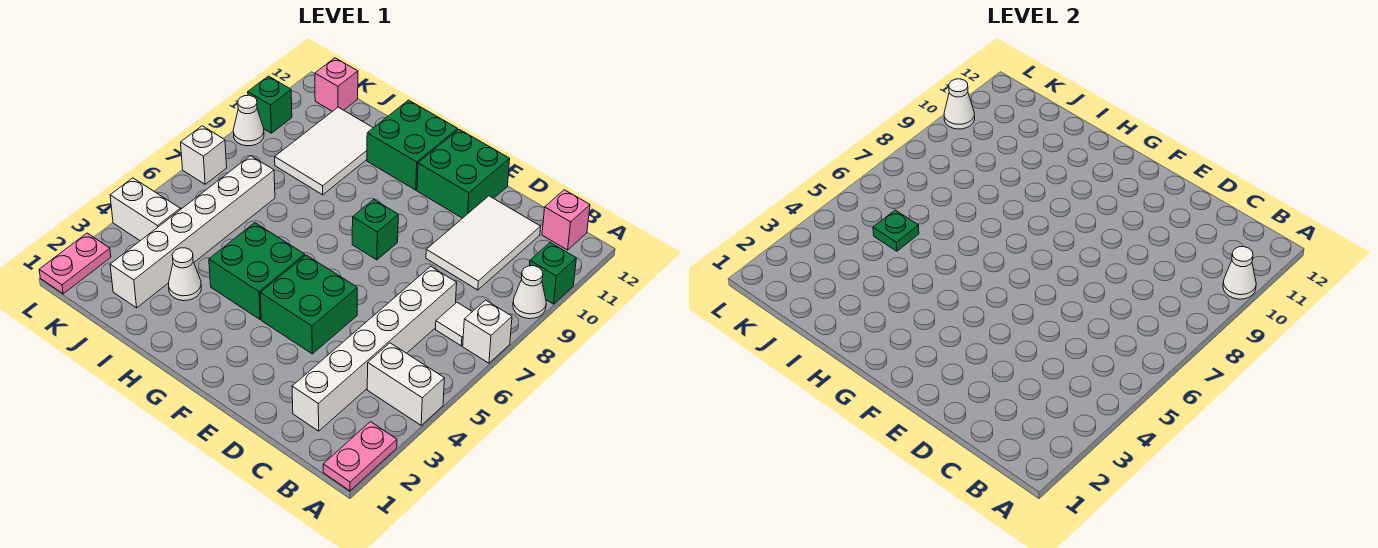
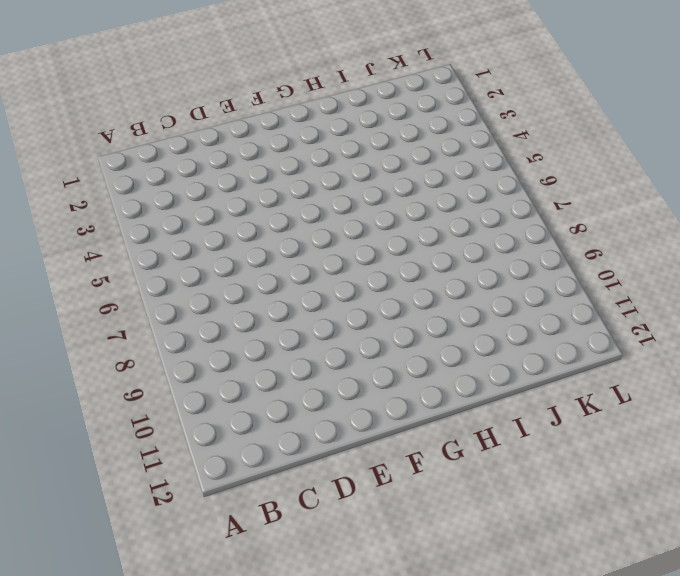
none -> pink plate A1:A2 level 1
none -> white brick A4:B4 level 1
none -> white brick A7 level 1

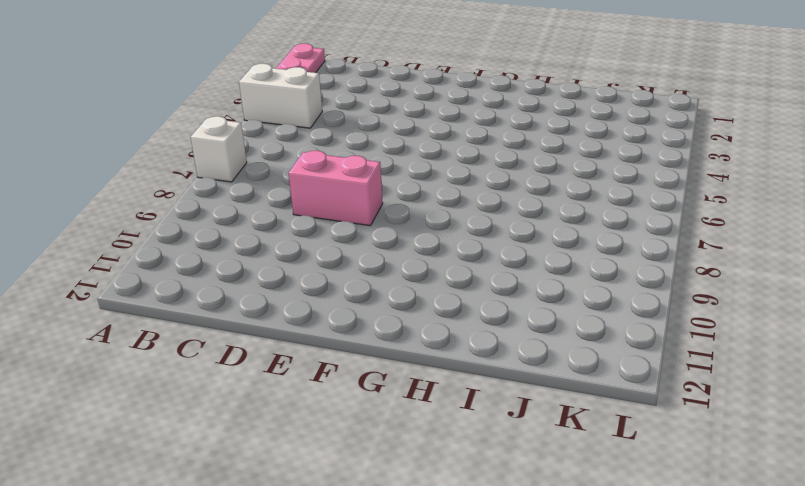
pink brick D8:E8 level 1 -> none
none -> white cone A9 level 1
none -> green brick A10 level 1
none -> white tile B7 level 1

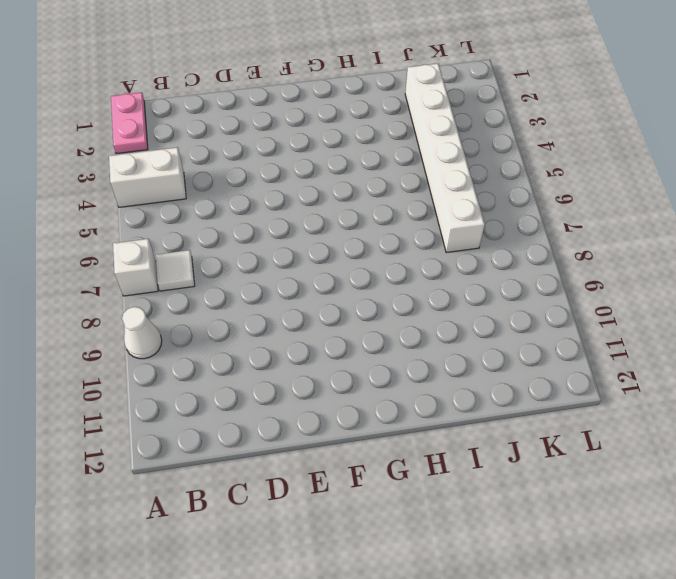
none -> green brick A10 level 1
none -> pink brick B12 level 1
none -> white brick C2:C7 level 1

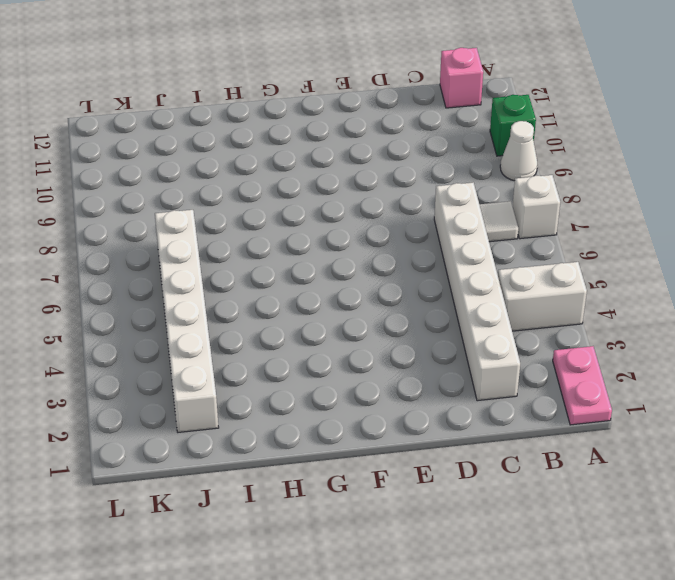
none -> white tile C9:D11 level 1
none -> green brick E4:F5 level 1
none -> green brick E11:F12 level 1

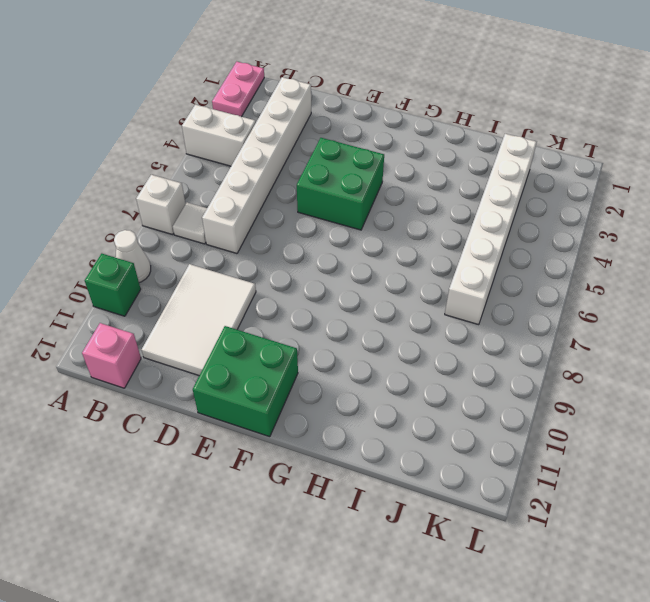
none -> green brick F8 level 1
none -> green brick G4:H5 level 1
none -> green brick G11:H12 level 1

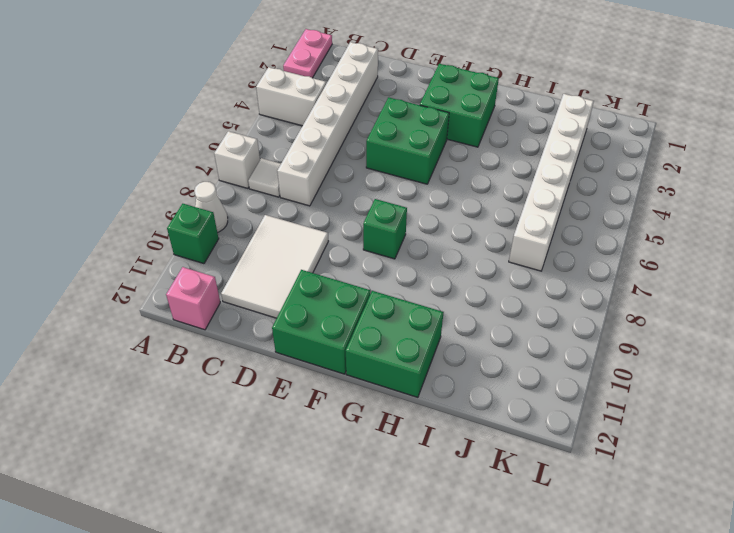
green brick F2:G3 level 1 -> green brick G4:H5 level 1
none -> white cone I3 level 1
none -> white tile I9:J11 level 1
none -> white brick K4:L4 level 1

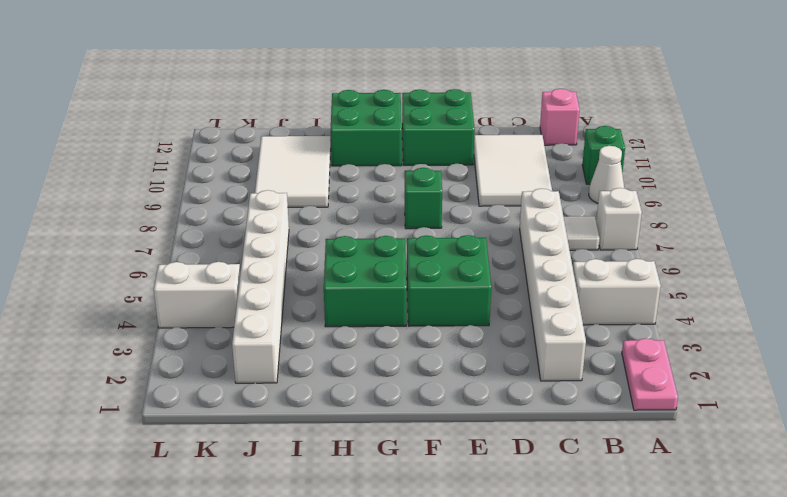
none -> white cone I3 level 1
none -> pink brick K12 level 1
none -> pink plate L1:L2 level 1

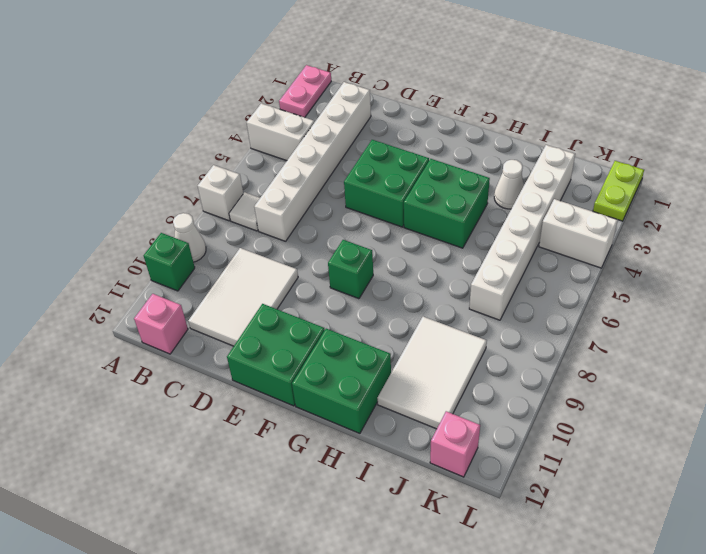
lime plate L1:L2 level 1 -> pink plate L1:L2 level 1
none -> white brick L7 level 1
none -> white cone L9 level 1
none -> green brick L10 level 1

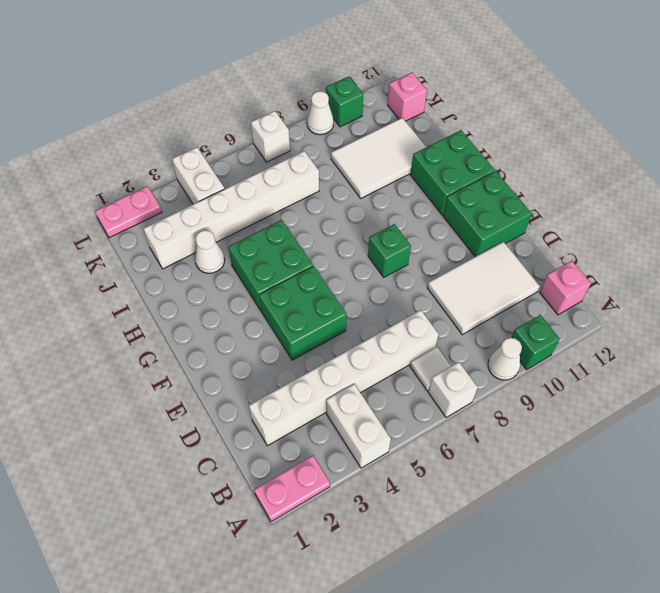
none -> white cone A10 level 2
none -> green plate J5 level 2
none -> white cone L10 level 2

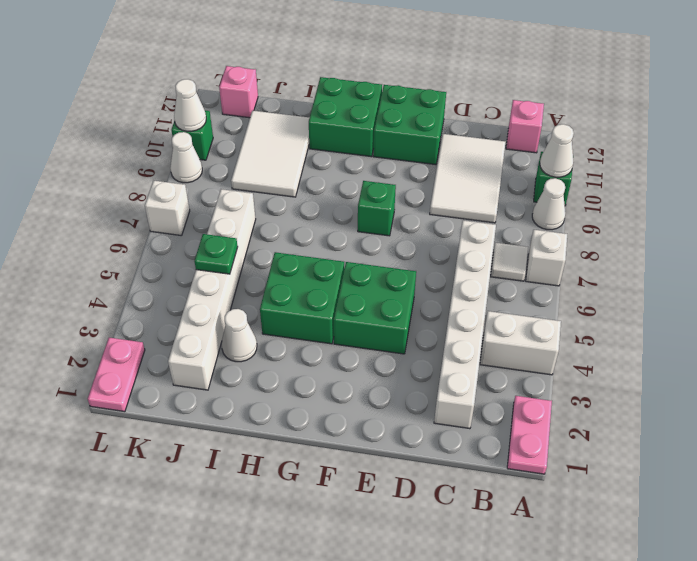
none -> white brick K4:L4 level 1

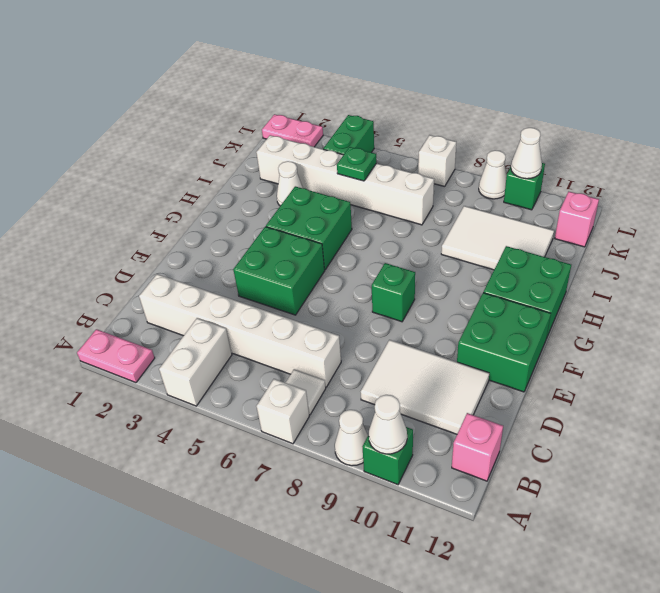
green brick K4:L4 level 1 -> white brick K4:L4 level 1

